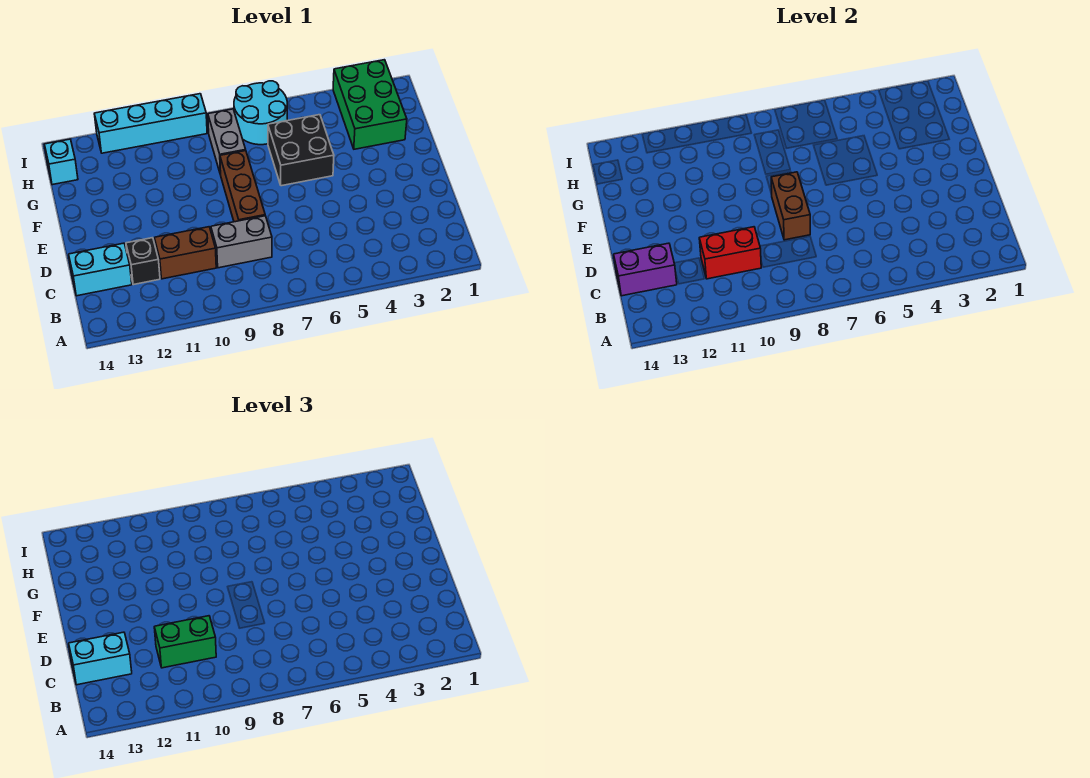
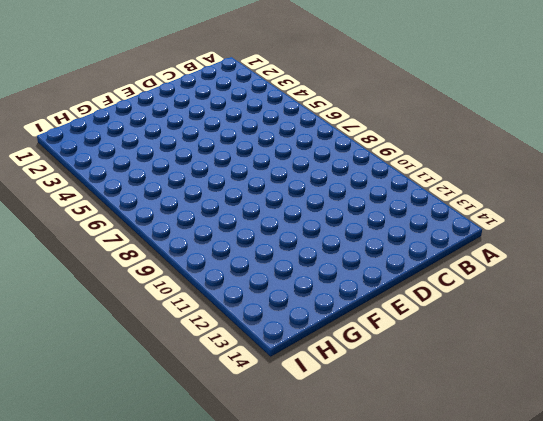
none -> grey brick C8:C9 level 1
none -> brown brick C10:C11 level 1
none -> black brick C12 level 1

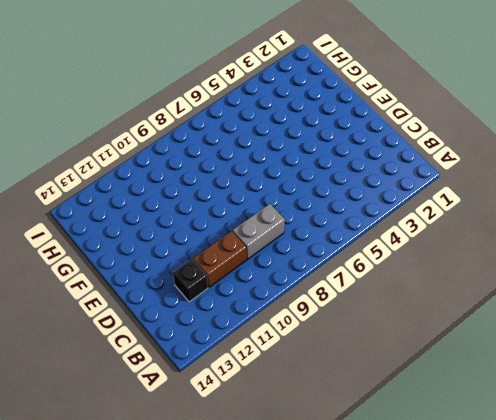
none -> cyan brick C13:C14 level 1
none -> brown brick D8:F8 level 1
none -> black brick F5:G6 level 1

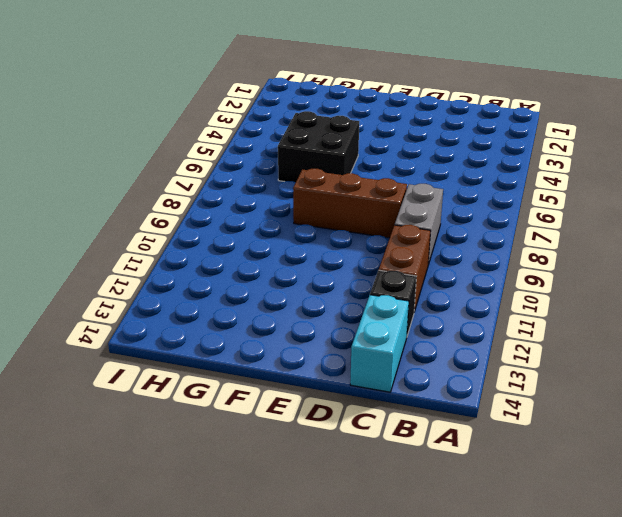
none -> green brick G2:I3 level 1
none -> grey brick G8:H8 level 1
none -> cyan round brick H6:I7 level 1

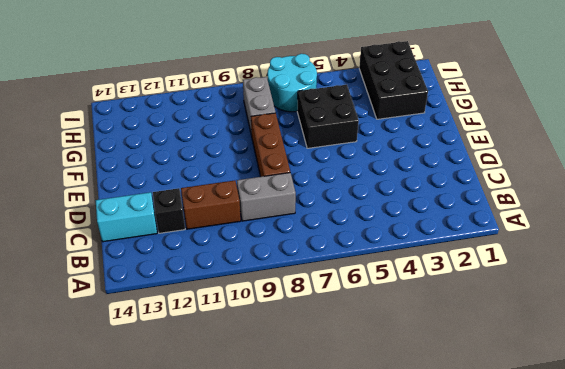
black brick G2:I3 level 1 -> green brick G2:I3 level 1
none -> cyan brick H14 level 1
none -> cyan brick I9:I12 level 1
none -> red brick C10:C11 level 2

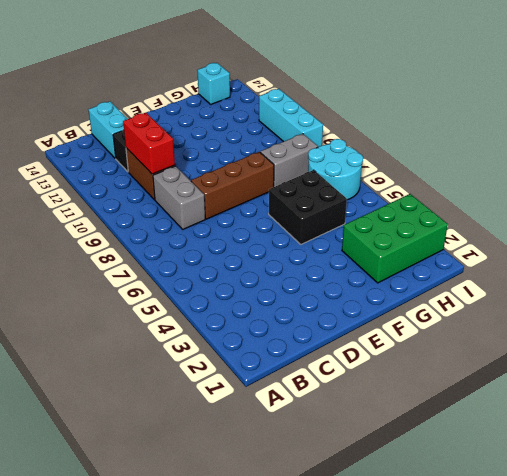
cyan brick I9:I11 level 1 -> cyan brick I9:I12 level 1
none -> purple brick C13:C14 level 2
none -> brown brick D8:E8 level 2
none -> green brick C10:C11 level 3

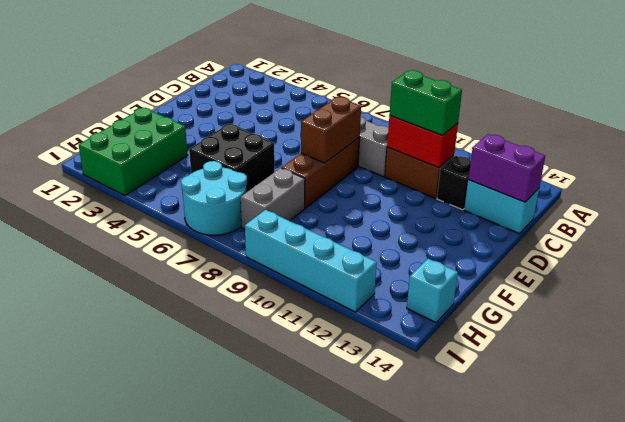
none -> cyan brick C13:C14 level 3

